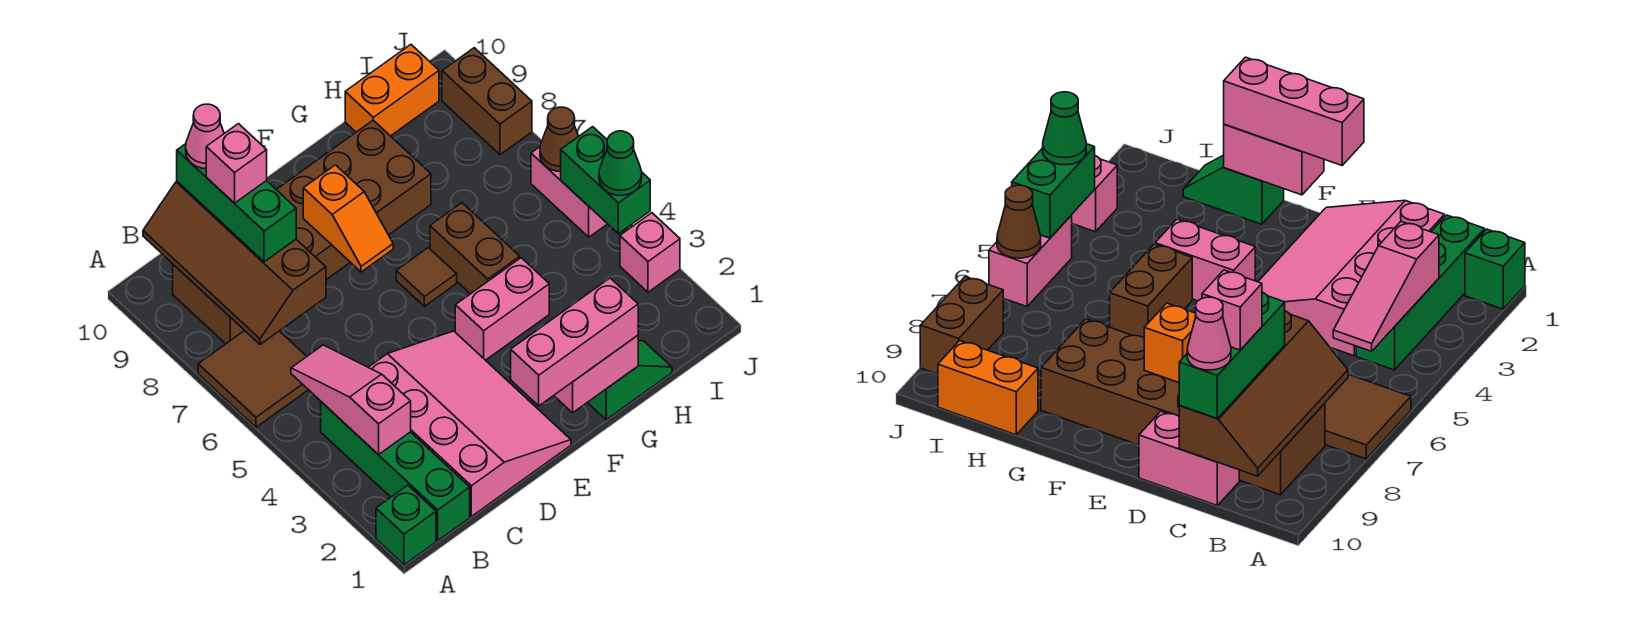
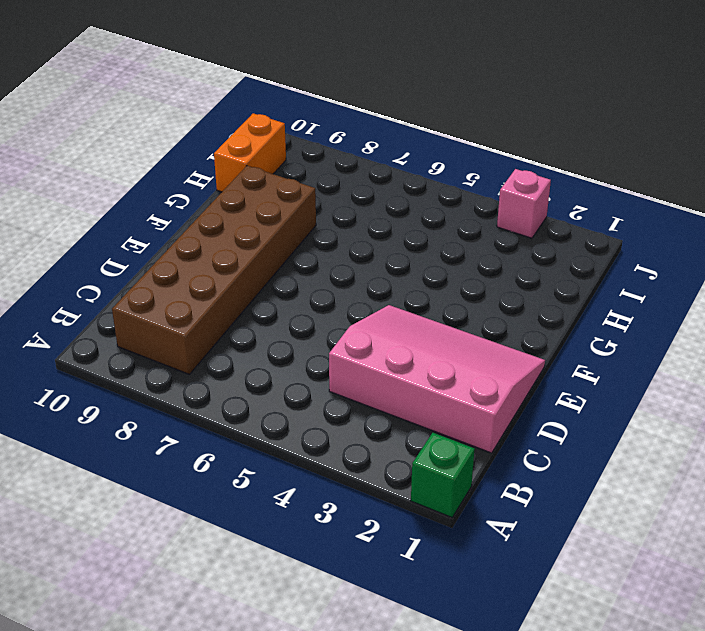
none -> brown tile A6:B7 level 1
none -> green brick B1:B4 level 1
none -> pink brick C10:D10 level 1

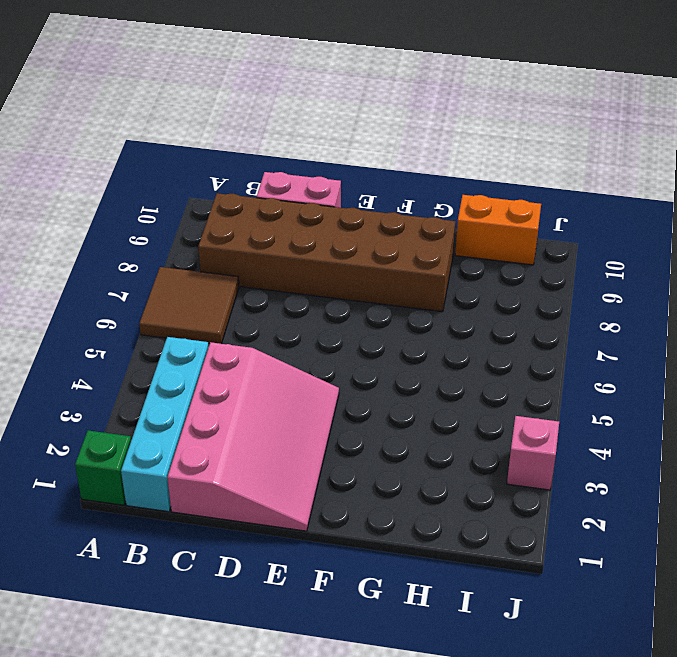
cyan brick B1:B4 level 1 -> green brick B1:B4 level 1
none -> pink brick F4:G4 level 1
none -> brown tile F6 level 1
none -> green slope G1:H1 level 1 top G

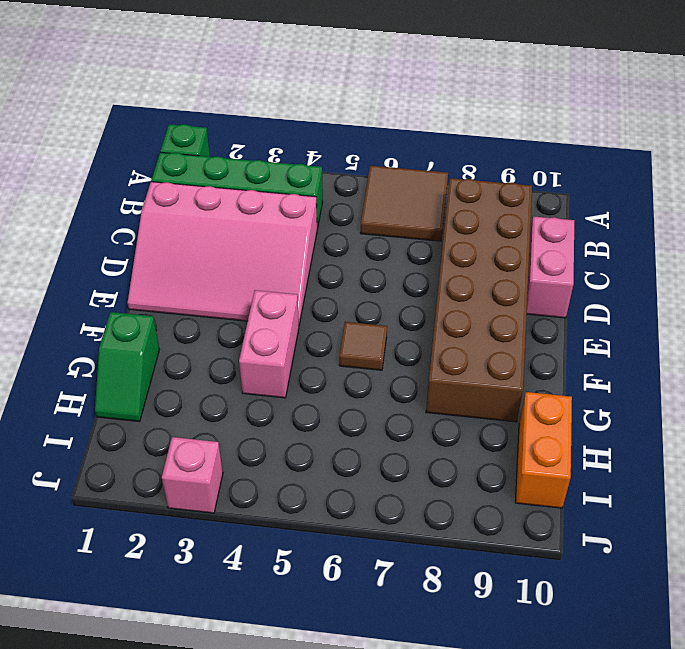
none -> brown brick G5:G6 level 1
none -> pink brick J5:J6 level 1
none -> brown brick J8:J9 level 1

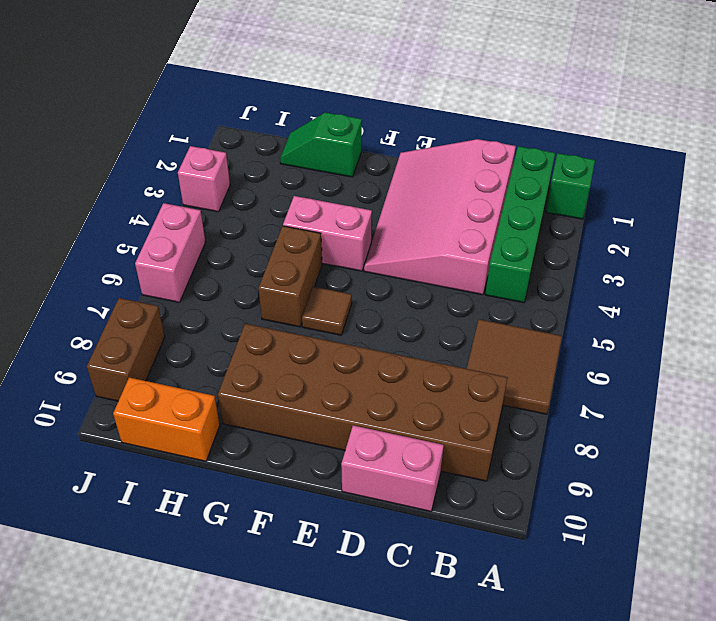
none -> pink slope B3:B5 level 2 top 3
none -> brown slope B7:C10 level 2 top C
none -> orange slope E7:E8 level 2 top 8

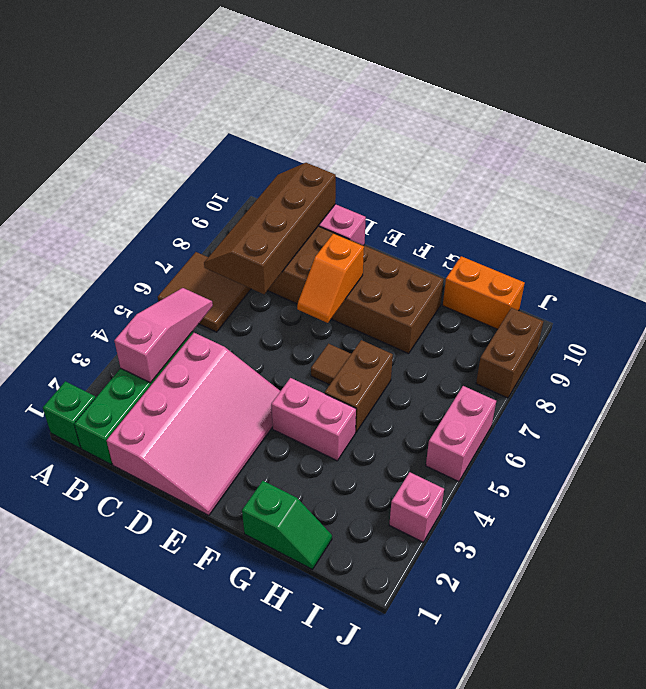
none -> pink brick F1:G1 level 2
none -> green brick J4:J5 level 2
none -> brown cone J6 level 2

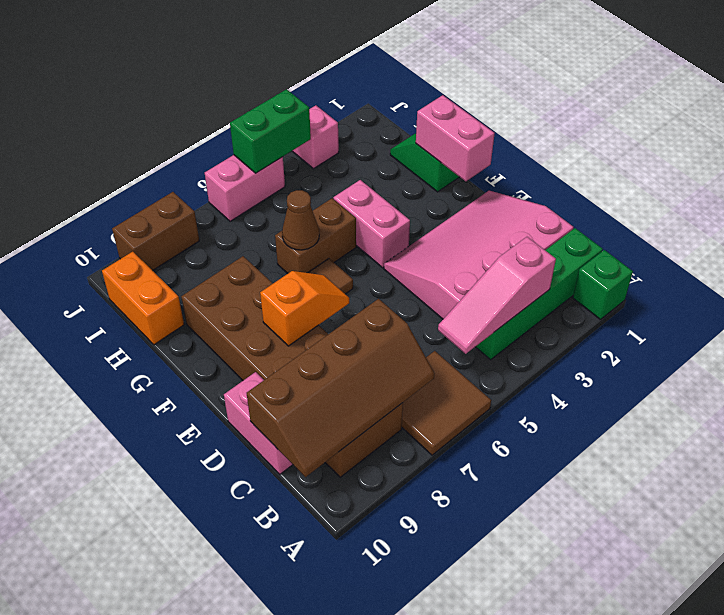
brown cone G6 level 2 -> brown cone J6 level 2
none -> green brick C8:C10 level 3
none -> pink brick E1:G1 level 3
none -> green cone J4 level 3

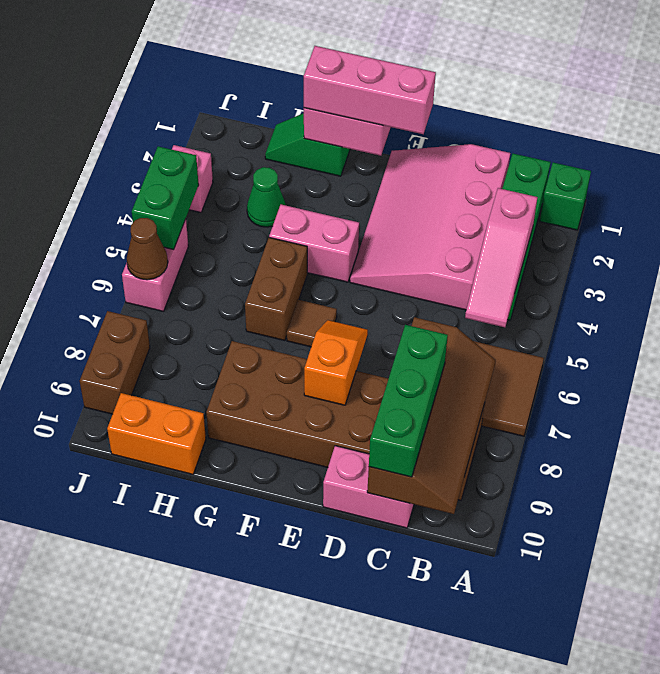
green cone H3 level 1 -> green cone J4 level 3
none -> pink brick C9 level 4
none -> pink cone C10 level 4

